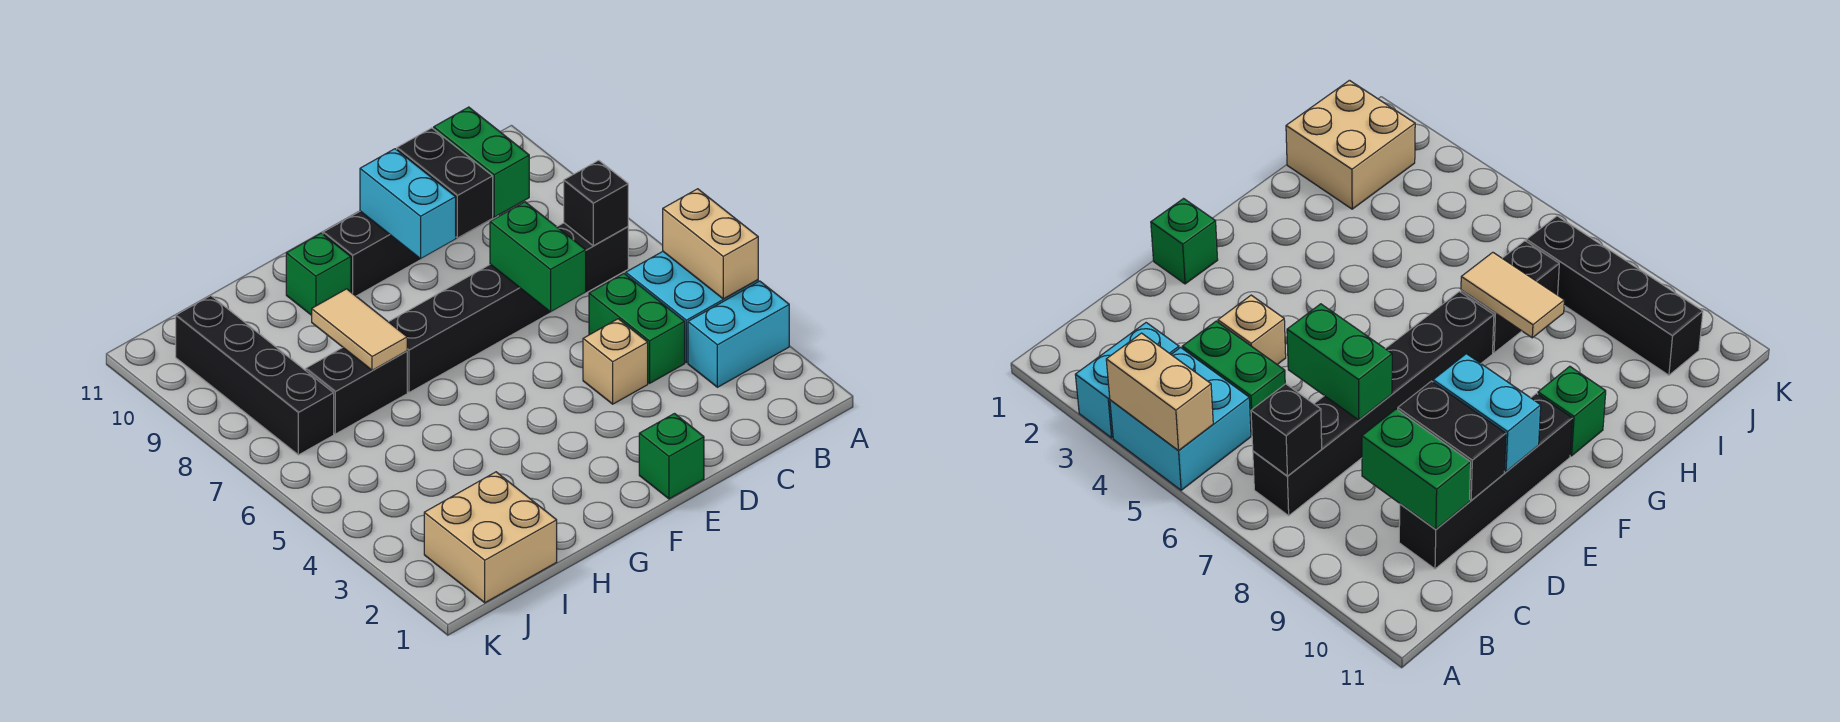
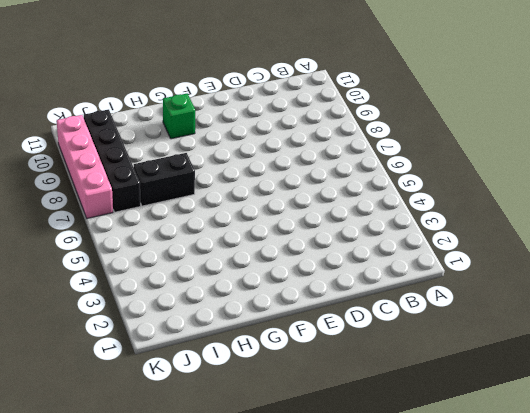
pink brick K7:K10 level 1 -> none
none -> cyan brick A3:B3 level 1
none -> cyan brick A4:B5 level 1
none -> black brick B7:G7 level 1

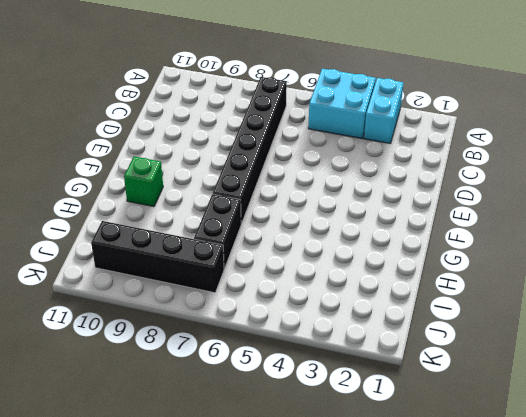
none -> green brick C4:C5 level 1
none -> black brick C10:F10 level 1
none -> tan brick D4 level 1

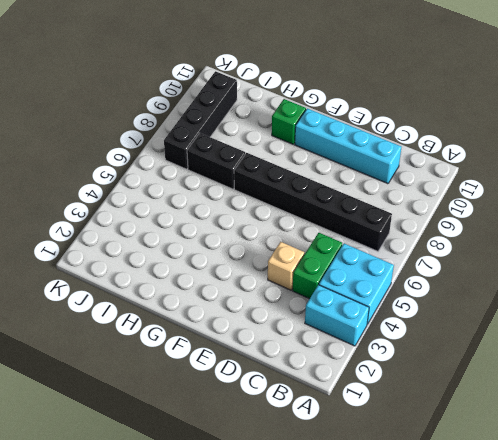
cyan brick C10:F10 level 1 -> black brick C10:F10 level 1
none -> green brick E1 level 1
none -> tan brick I1:J2 level 1
none -> tan brick A4:A5 level 2

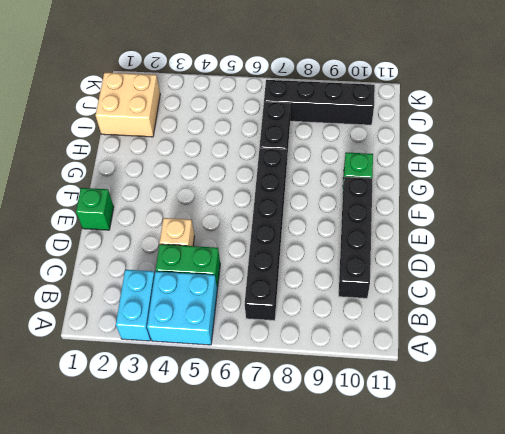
none -> tan brick A4:A5 level 2
none -> black brick B7 level 2
none -> green brick C9:C10 level 2

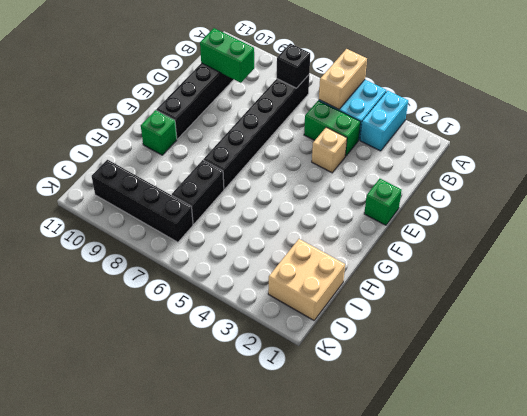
tan brick A5:B5 level 2 -> tan brick A4:A5 level 2
none -> green brick D6:D7 level 2
none -> black brick D9:D10 level 2
none -> cyan brick E9:E10 level 2

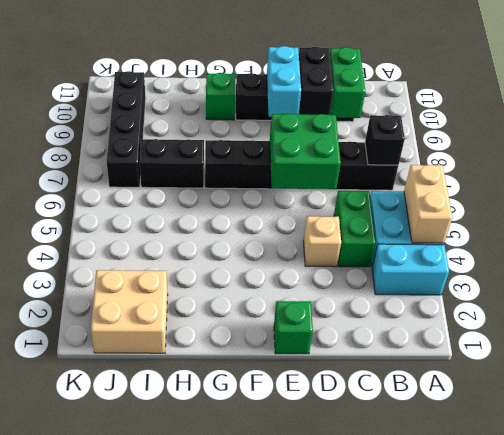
green brick D6:E7 level 2 -> green brick D6:D7 level 2
none -> tan tile H7:H8 level 2

